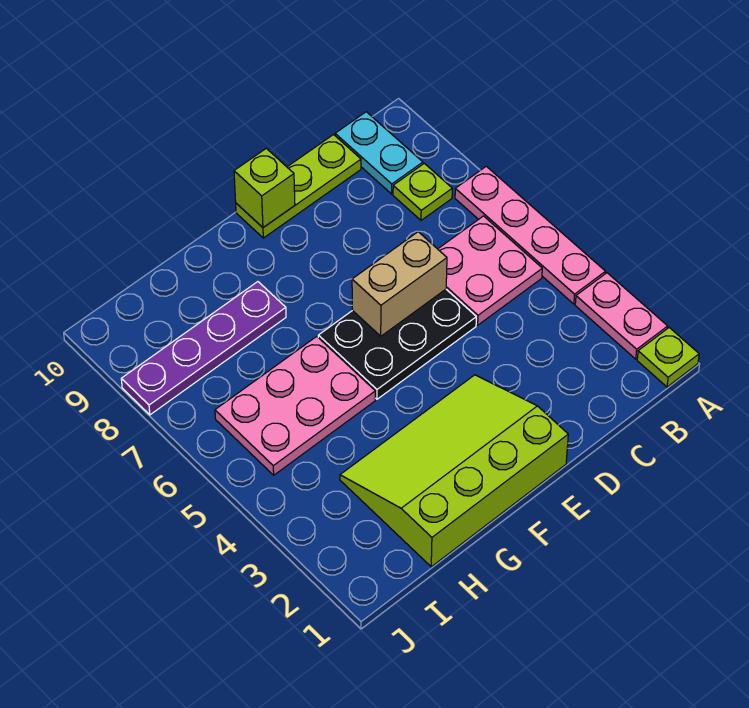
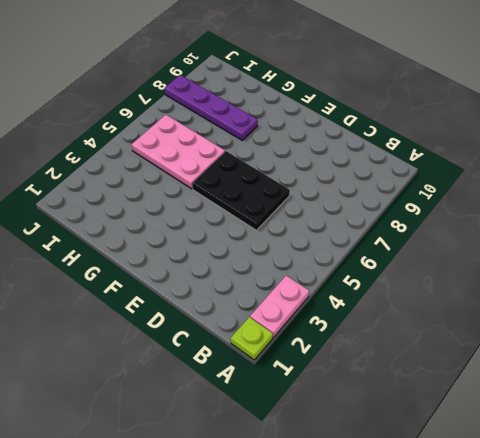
none -> pink plate A4:A7 level 1
none -> pink plate B5:C6 level 1
none -> lime plate B8 level 1

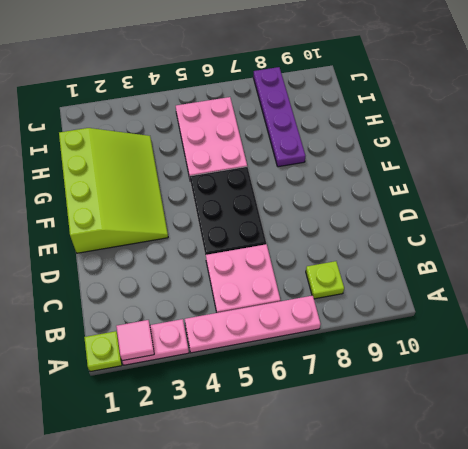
pink tile A2 level 2 -> none
none -> cyan plate B9:B10 level 1
none -> lime plate C10:E10 level 1
none -> tan brick D6:E6 level 2

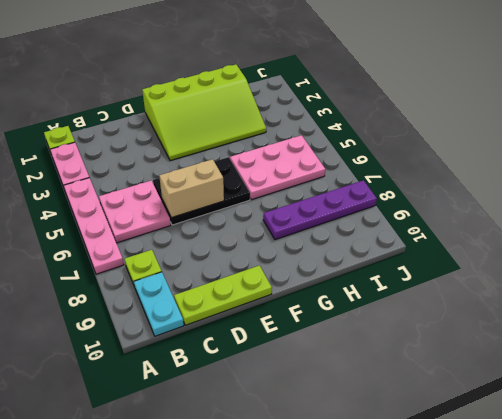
none -> lime brick E10 level 2

